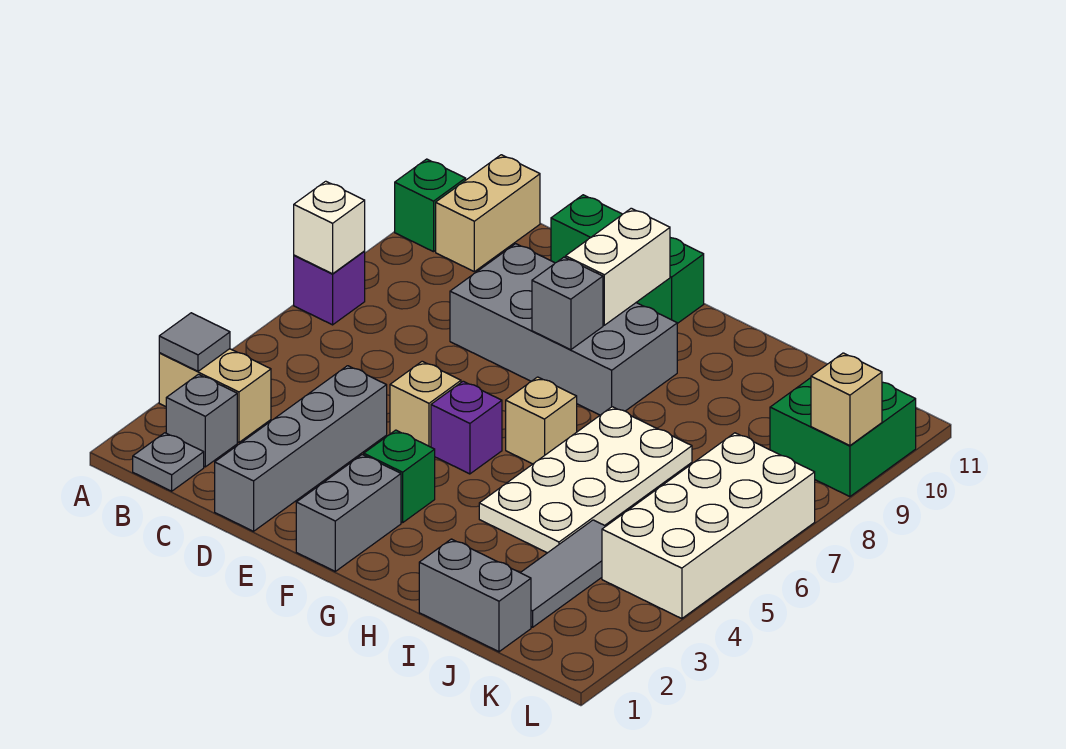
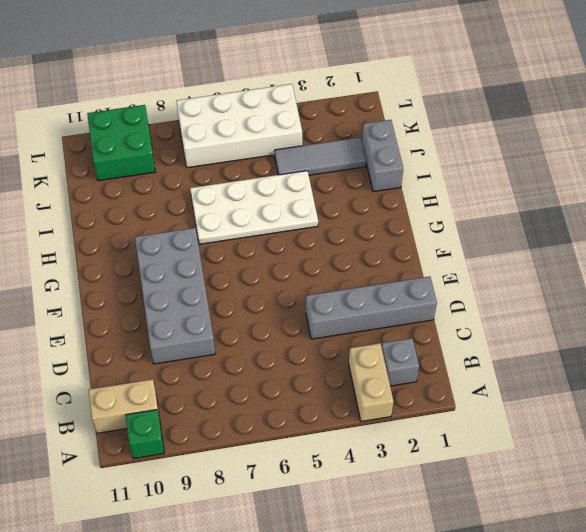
none -> purple brick A7 level 1
none -> grey plate B1 level 1
none -> green brick D11:F11 level 1

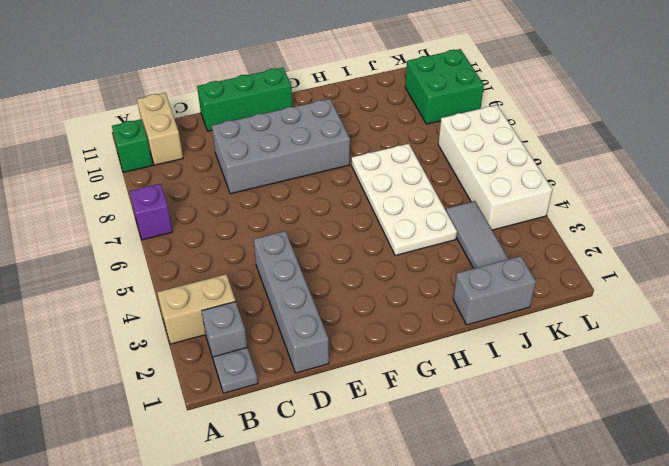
none -> tan brick E5 level 1
none -> grey brick F1:F2 level 1
none -> green brick F3 level 1

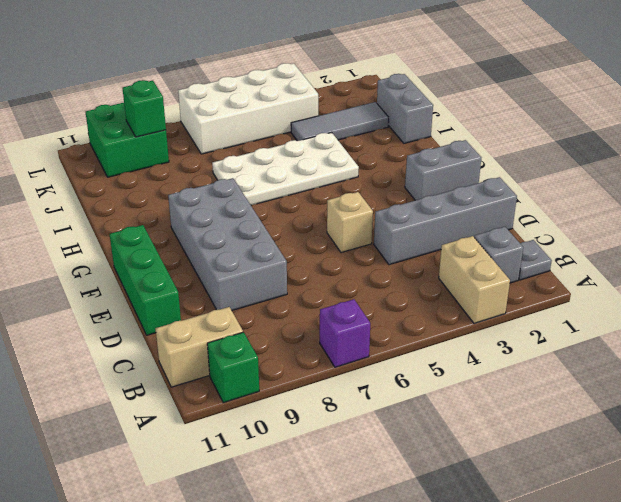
green brick K9 level 2 -> green brick F3 level 1
none -> purple brick F5 level 1
none -> tan brick G6 level 1
none -> grey tile A3 level 2

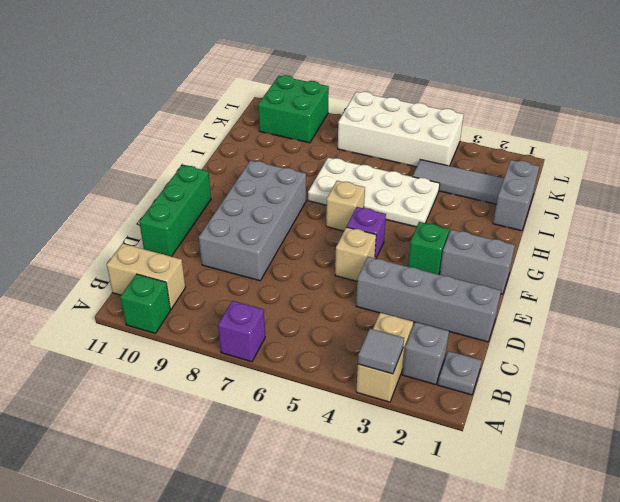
none -> white brick A7 level 2
none -> grey brick F8 level 2
none -> white brick F9:F10 level 2

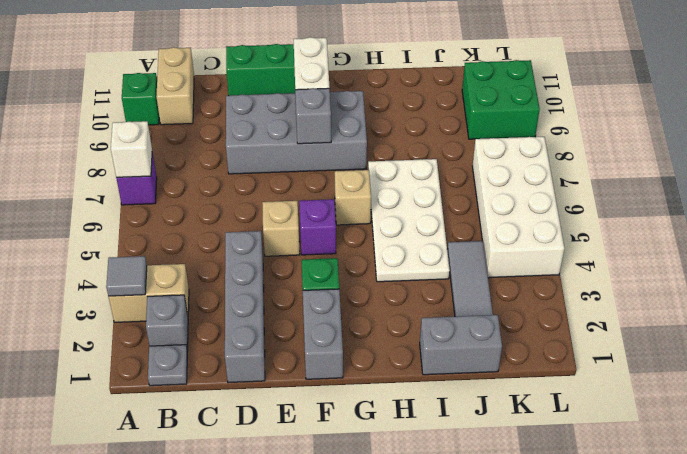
none -> tan brick L9 level 2

